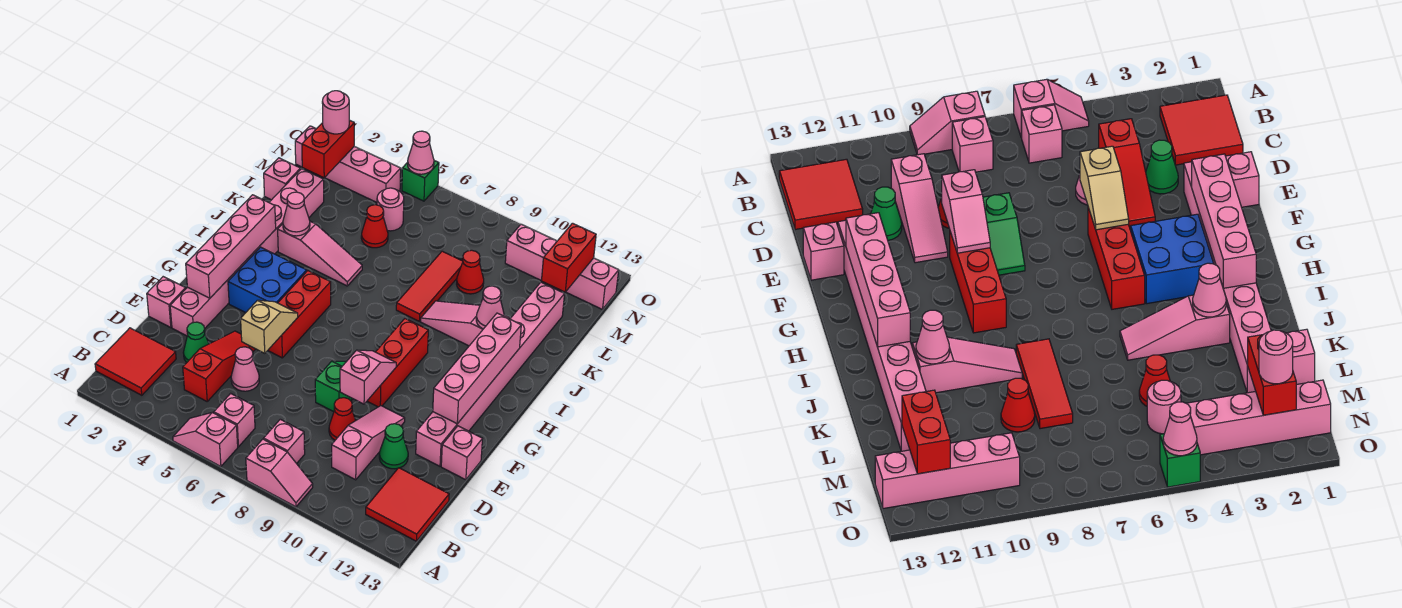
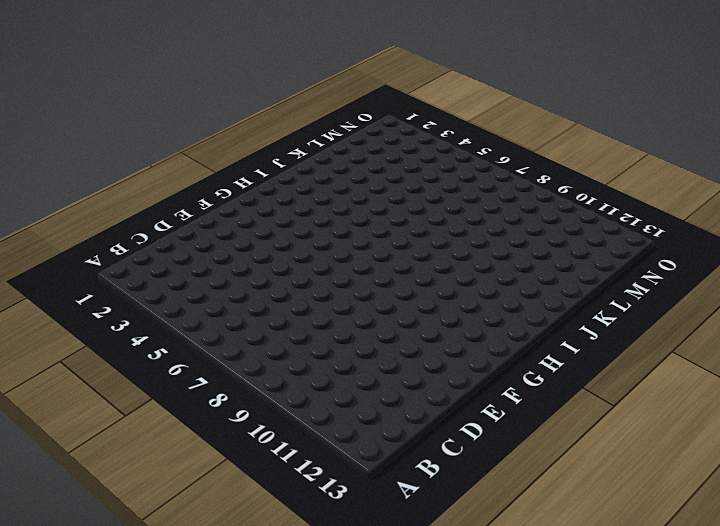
none -> pink slope A5:A6 level 1 top 6
none -> pink slope A8:A9 level 1 top 8
none -> red tile B1:C2 level 1
none -> pink brick B6 level 1

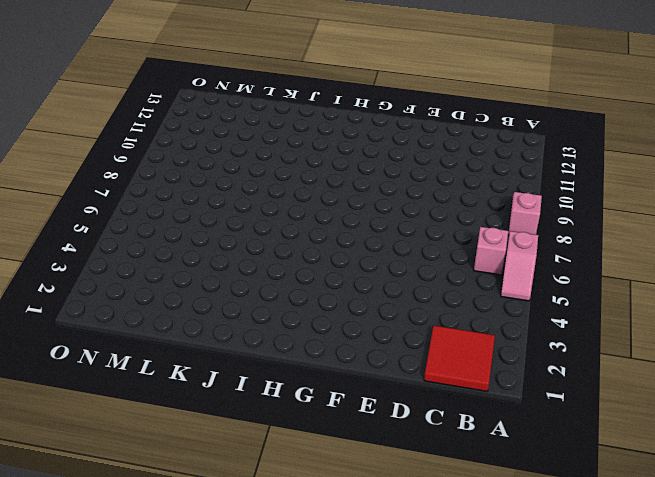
none -> pink brick B8 level 1
none -> red tile B12:C13 level 1
none -> red slope C4:E4 level 1 top C
none -> pink slope C10:E10 level 1 top C

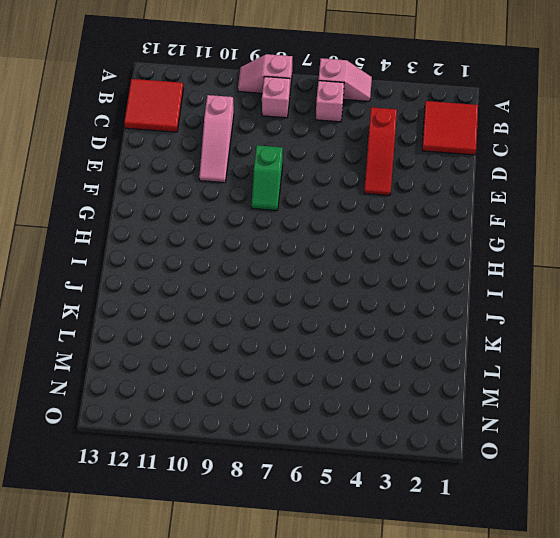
none -> green cone D3 level 1
none -> pink cone D5 level 1
none -> red cone D9 level 1
none -> green cone D11 level 1

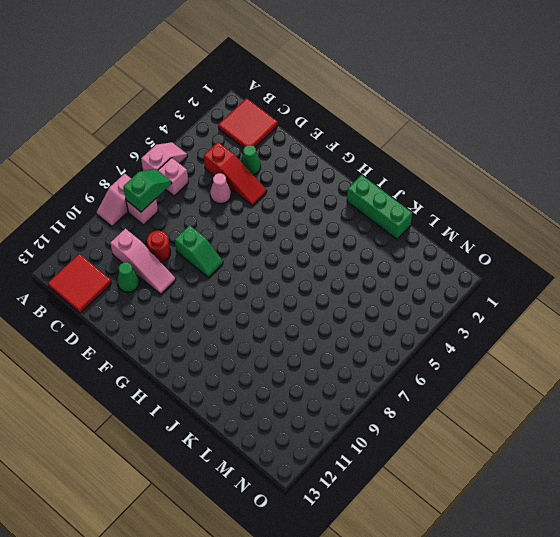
green slope B7:B8 level 2 top 8 -> none
red round brick D9 level 1 -> red cone D9 level 1
green brick I1:K1 level 1 -> none
none -> pink brick E1 level 1
none -> pink brick E2:L2 level 1
none -> pink brick E12:L12 level 1
none -> pink brick E13 level 1

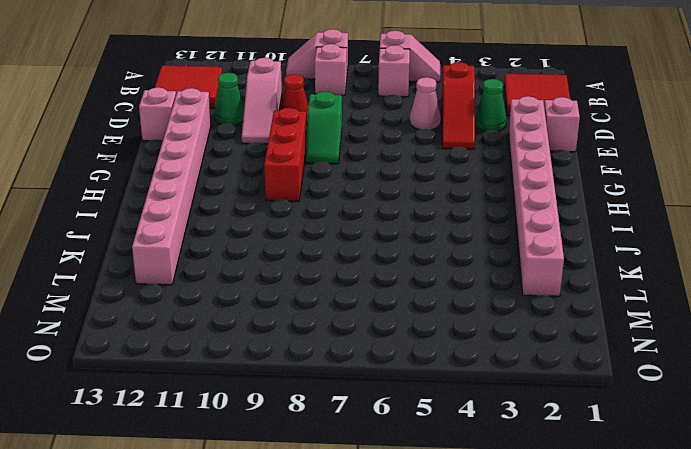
none -> red brick F5:H5 level 1
none -> blue brick G3:H4 level 1
none -> pink slope J3:J5 level 1 top 3
none -> red tile J8:L8 level 1

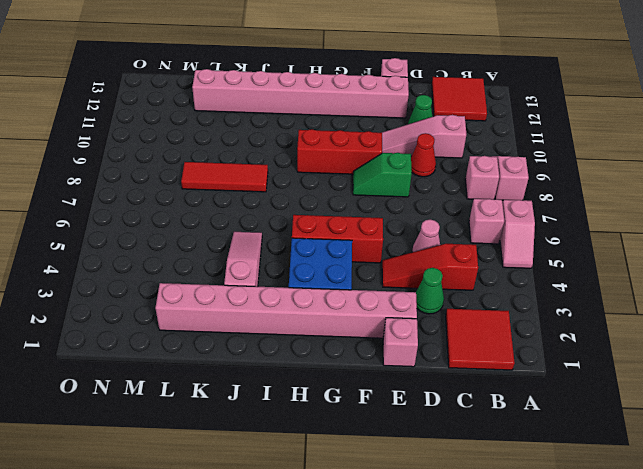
none -> pink slope J9:J11 level 1 top 11
none -> pink brick L1 level 1
none -> red cone L5 level 1
none -> red cone L9 level 1

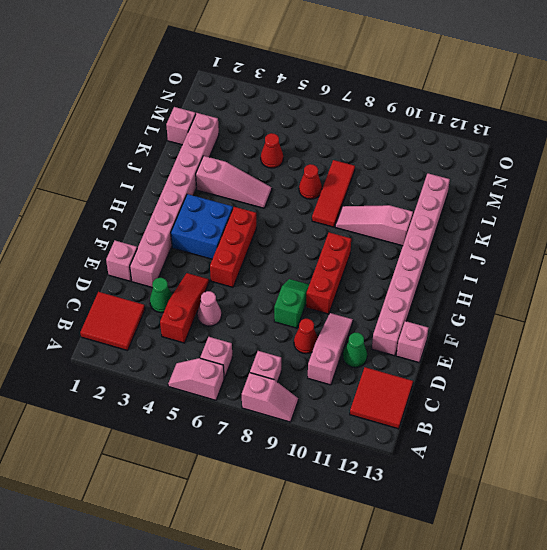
red cone K7 level 1 -> red cone L9 level 1
none -> pink round brick M5 level 1
none -> pink brick N1:N4 level 1
none -> pink brick N10:N13 level 1
none -> green brick O5 level 1

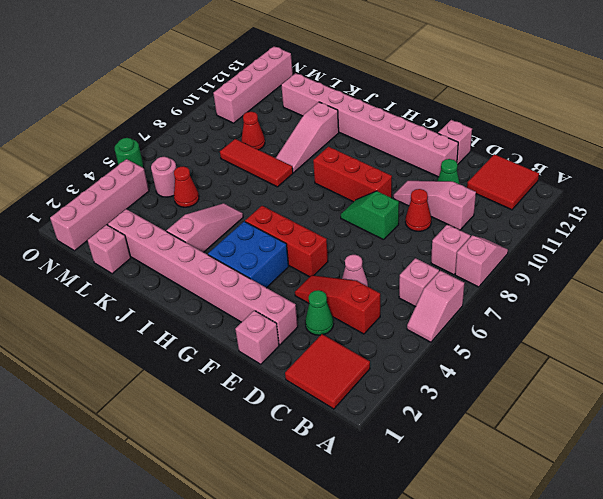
green round brick O5 level 1 -> green brick O5 level 1
none -> tan slope E5:F5 level 2 top E
none -> pink slope E9:F9 level 2 top E
none -> pink brick F2:I2 level 2
none -> pink brick F12:I12 level 2

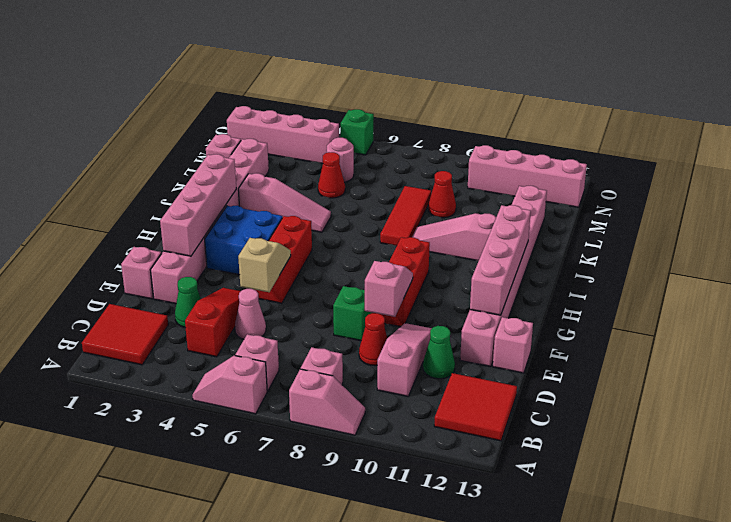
none -> pink cone J3 level 2
none -> pink cone J11 level 2
none -> red brick M2:N2 level 2
none -> red brick M12:N12 level 2

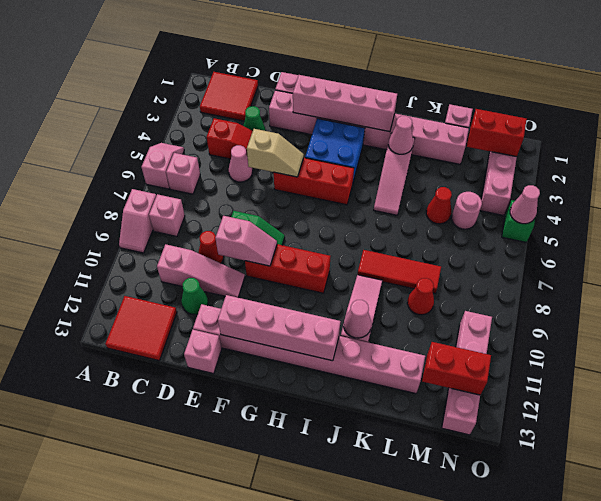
none -> pink round brick N2 level 3

